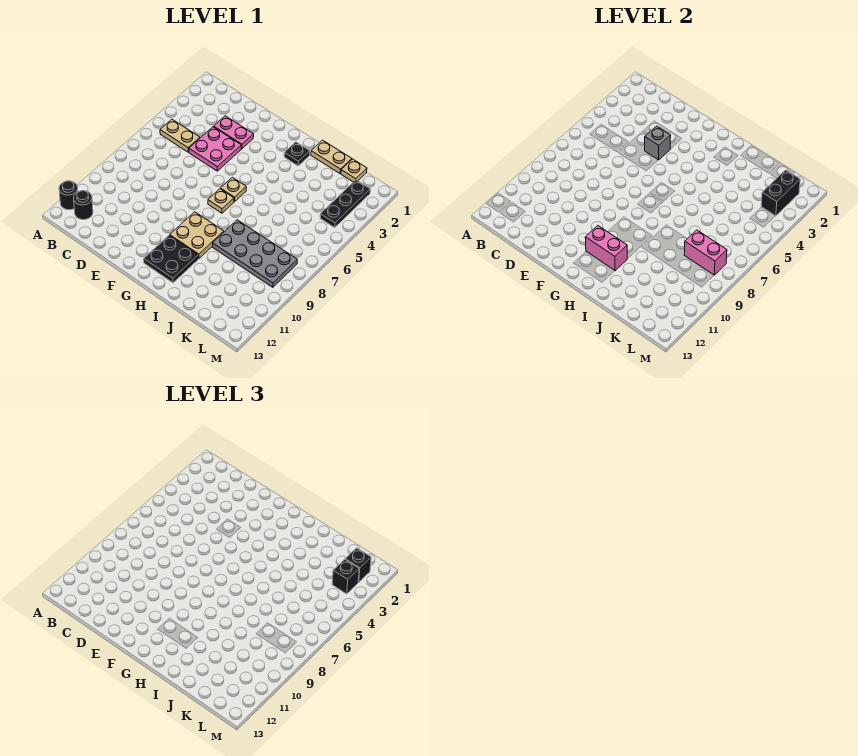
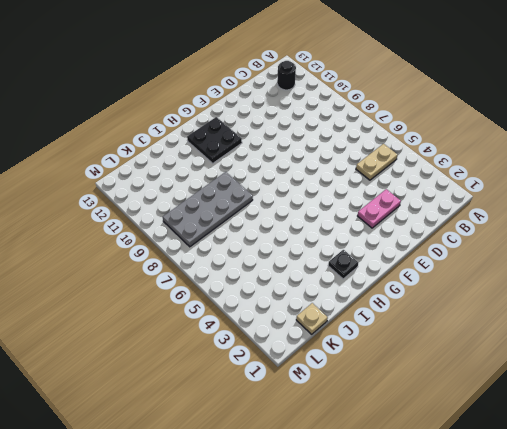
none -> black round brick A12 level 1
none -> pink plate D4:E5 level 1
none -> tan plate G6 level 1

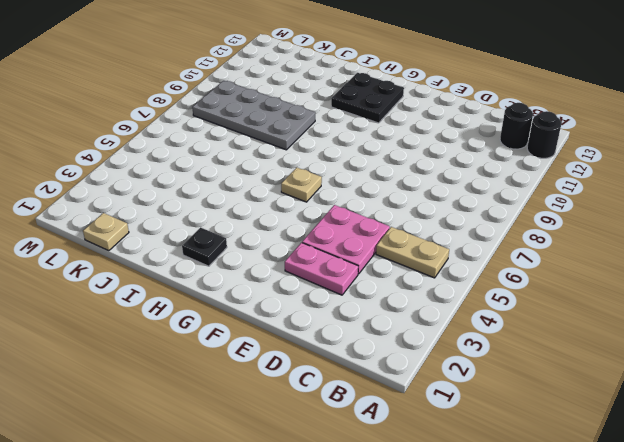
none -> tan plate G7 level 1
none -> tan plate G9:H10 level 1
none -> tan plate I1:J1 level 1

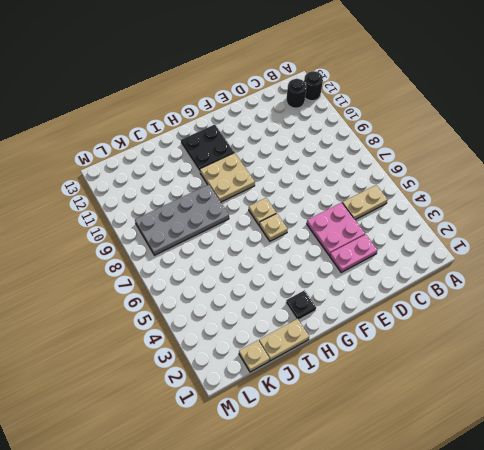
none -> black plate L2:L4 level 1
none -> grey brick E4 level 2
none -> pink brick G11:H11 level 2

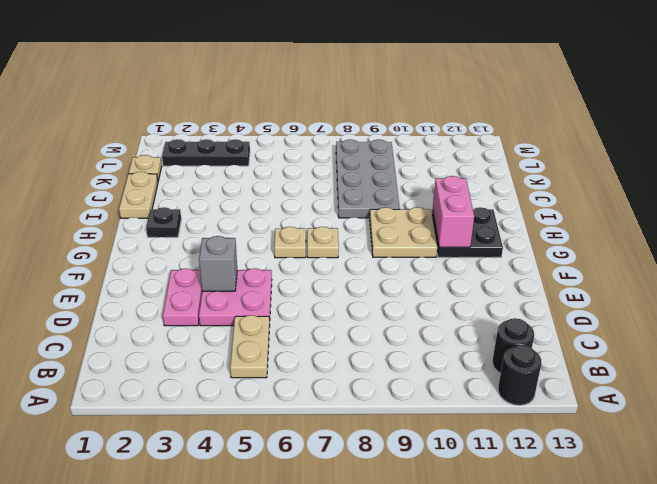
none -> pink brick K8:L8 level 2
none -> black brick L2:L3 level 2
none -> black brick L2 level 3

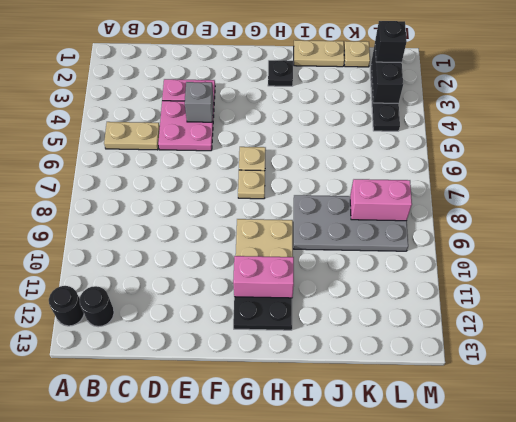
none -> black brick L3 level 3

